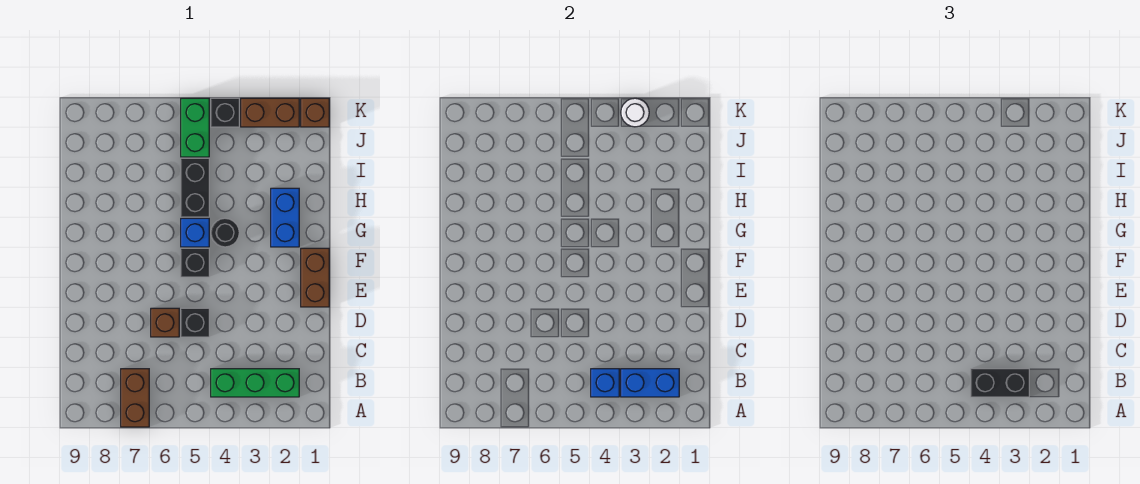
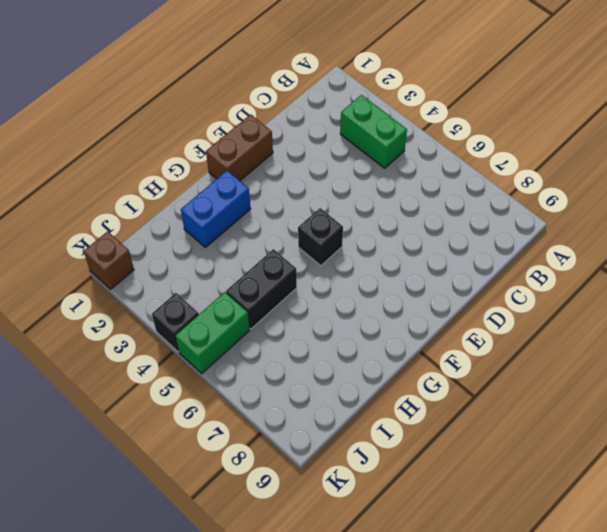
green brick B3:B4 level 1 -> green brick B2:B4 level 1
none -> brown brick A7:B7 level 1
none -> black brick D5 level 1
none -> brown brick D6 level 1

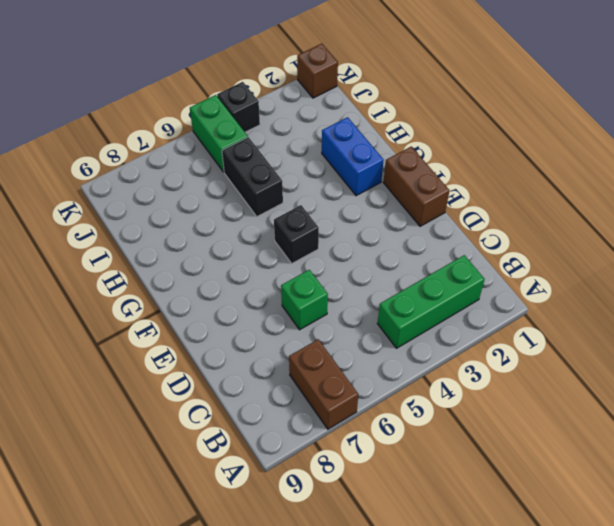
green brick D6 level 1 -> brown brick D6 level 1
none -> black brick D5 level 1
none -> black round brick G4 level 1
none -> blue brick G5 level 1

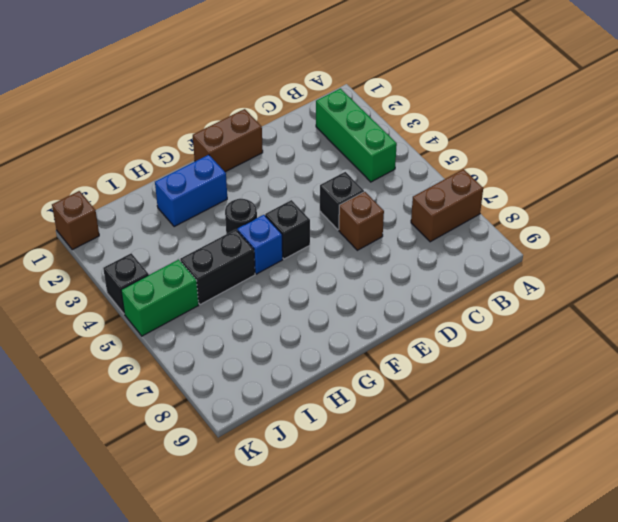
none -> brown brick K2:K3 level 1
none -> blue brick B2:B3 level 2
none -> blue brick B4 level 2

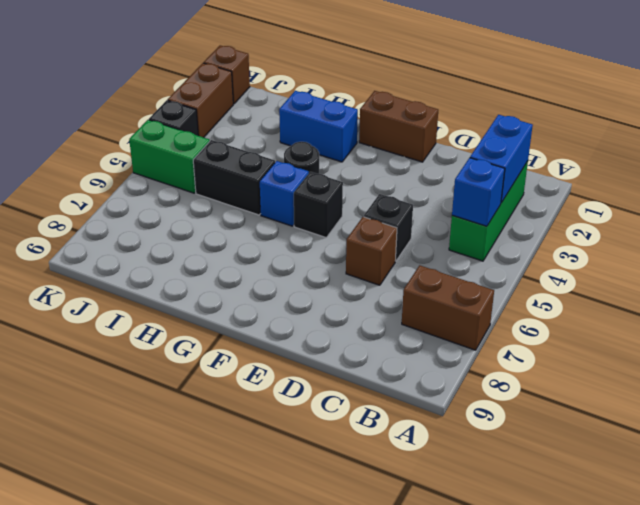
none -> white round brick K3 level 2
none -> black brick B3:B4 level 3

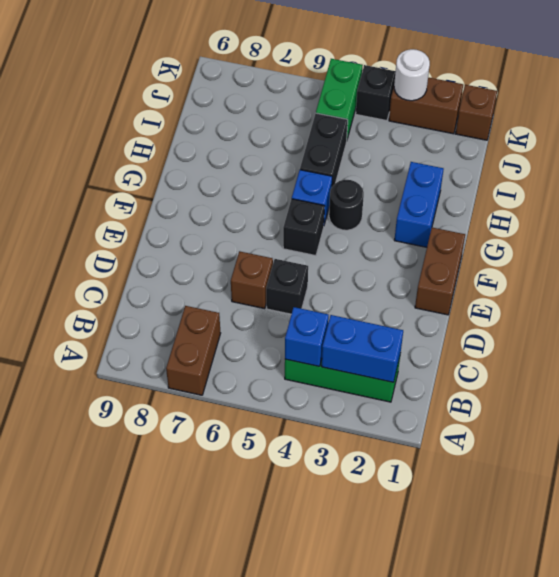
none -> black brick B3:B4 level 3

